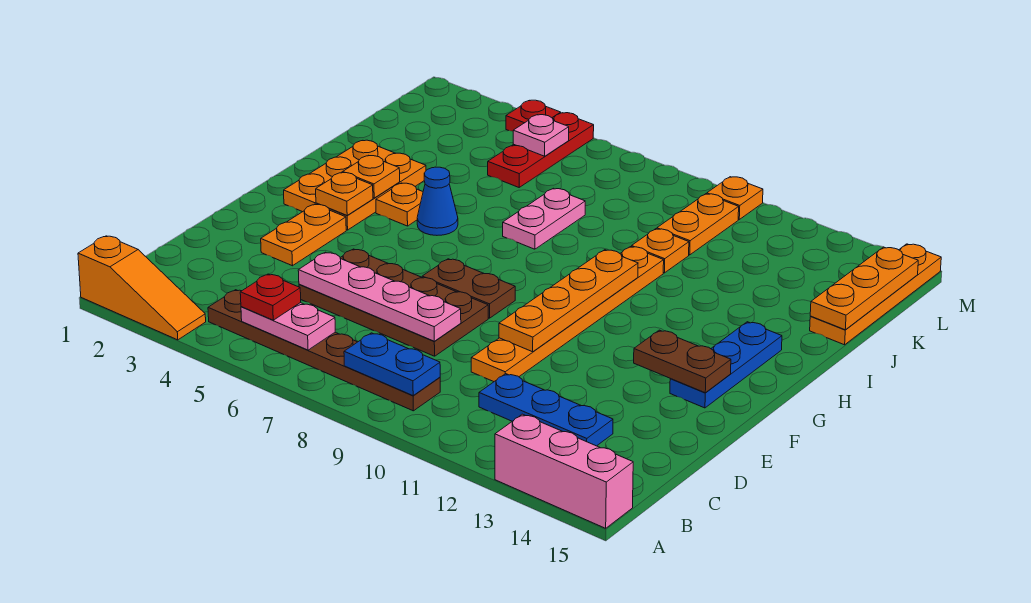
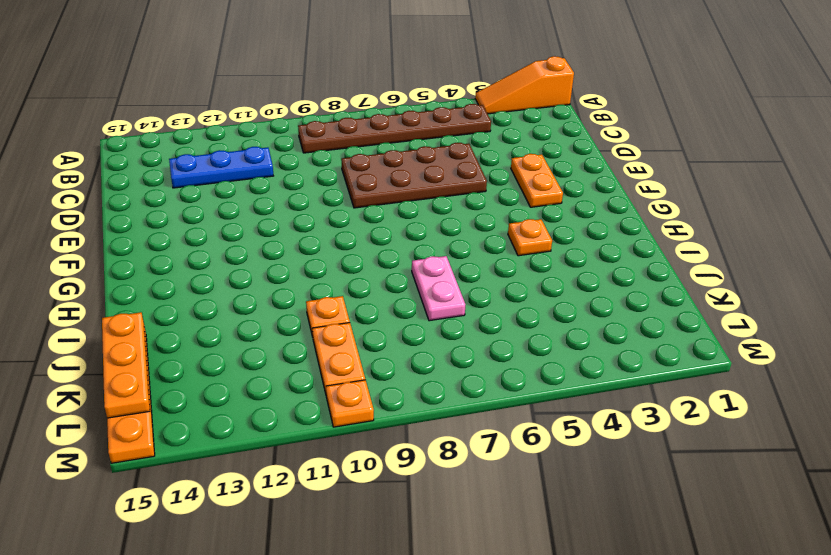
none -> pink brick A13:A15 level 1
none -> orange plate D10:I10 level 1
none -> brown plate F7:F8 level 1

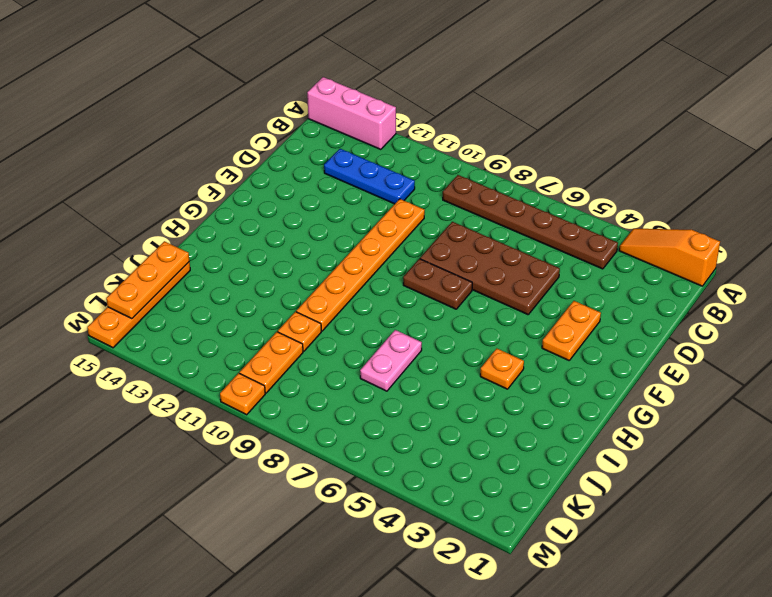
none -> blue plate F14:H14 level 1
none -> orange plate G2:I3 level 1
none -> blue cone H5 level 1

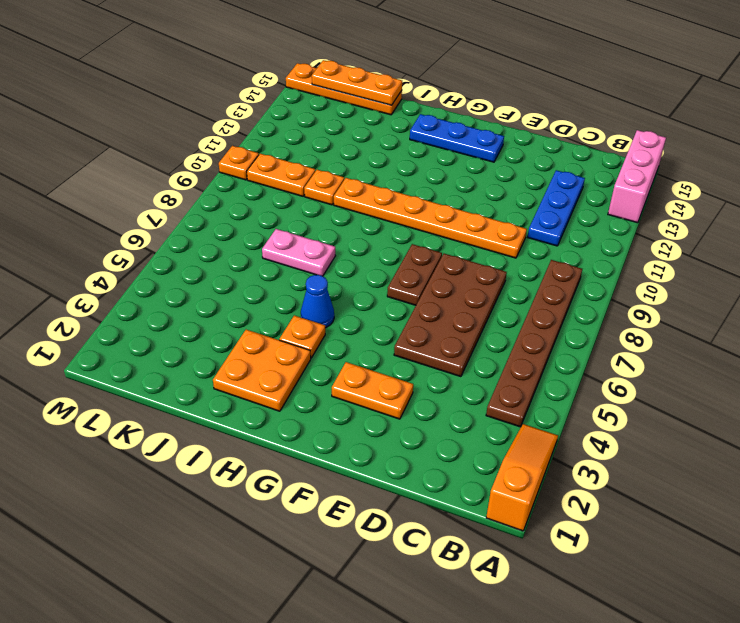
orange plate H2:I3 level 1 -> orange plate G2:I3 level 1
none -> red plate K5:M5 level 1
none -> red plate M4 level 1
none -> pink plate B5:B6 level 2

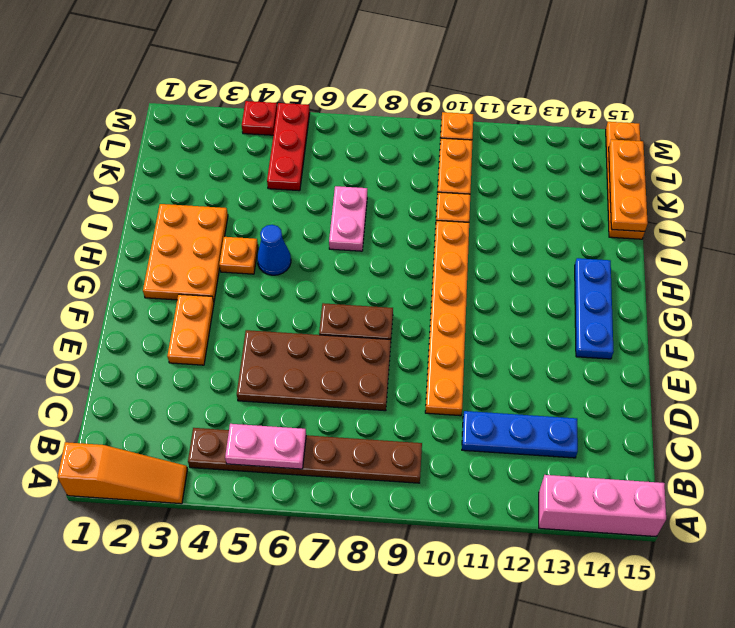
none -> blue plate B8:B9 level 2
none -> pink plate D5:D8 level 2
none -> orange plate E10:H10 level 2

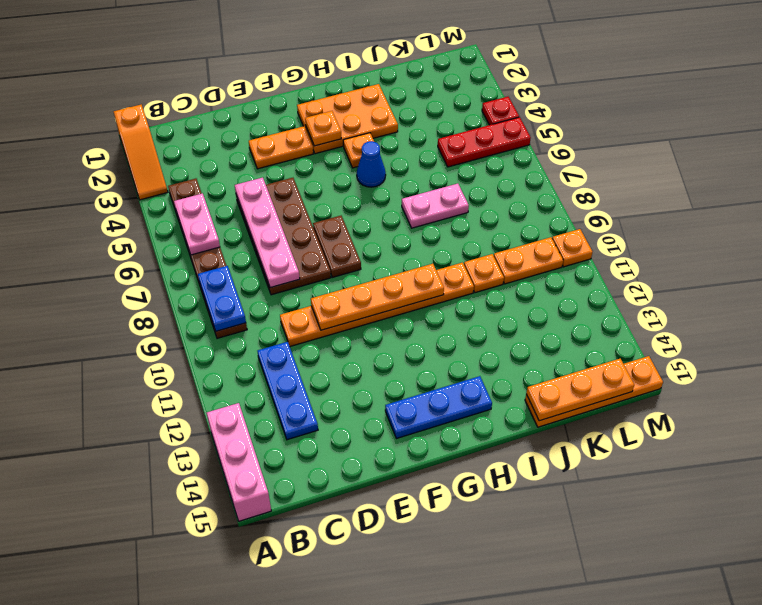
none -> brown plate F13:F14 level 2
none -> orange plate H3 level 2
none -> pink plate L5 level 2

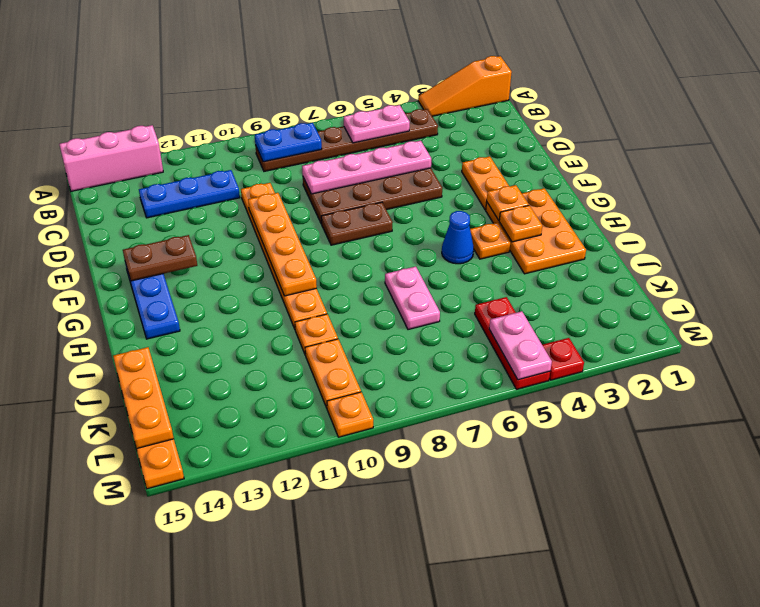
pink plate L5:M5 level 2 -> pink plate L5 level 2
none -> red plate B5 level 3

